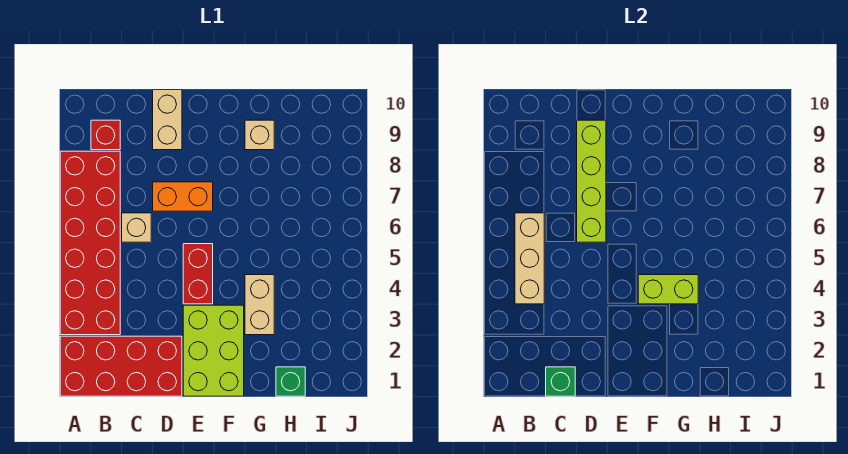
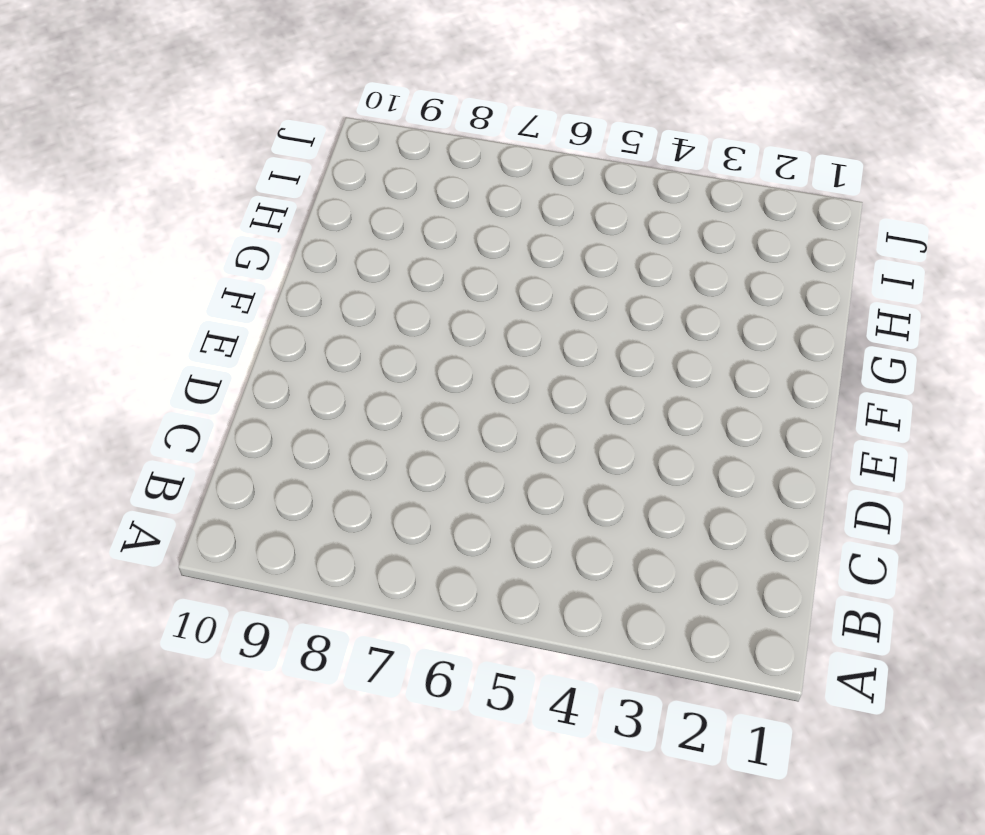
none -> red brick A1:D2 level 1
none -> red brick A3:B8 level 1
none -> red brick B9 level 1

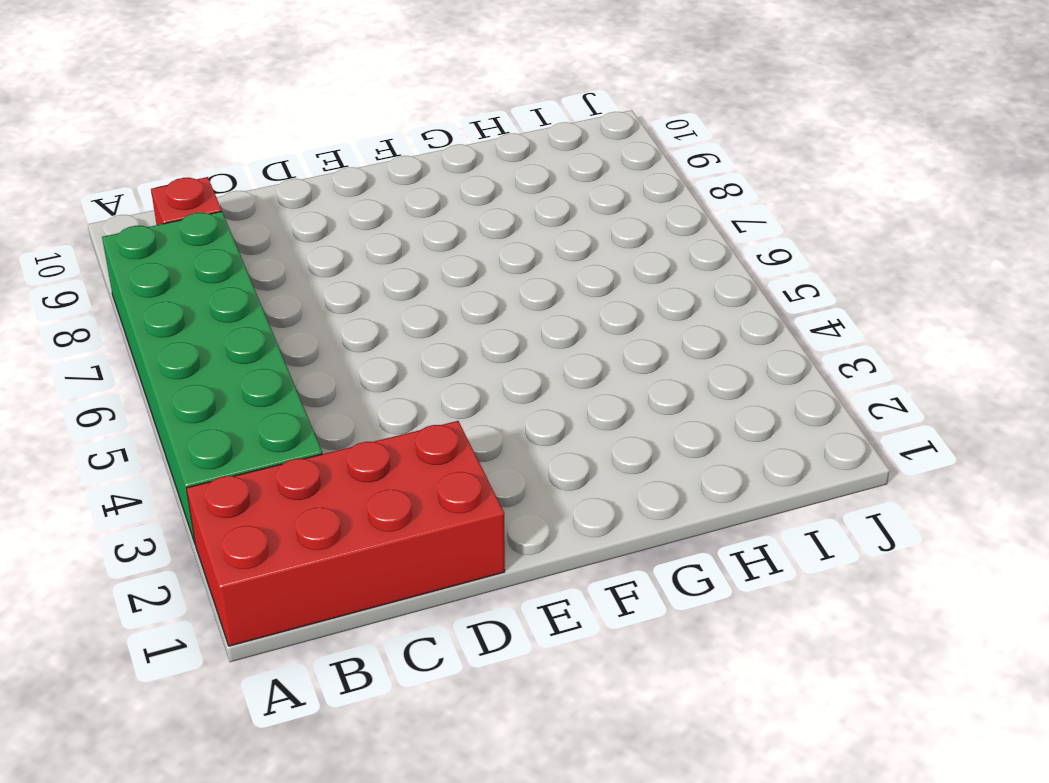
green brick A3:B8 level 1 -> red brick A3:B8 level 1
none -> tan brick C6 level 1
none -> orange brick D7:E7 level 1
none -> tan brick D9:D10 level 1

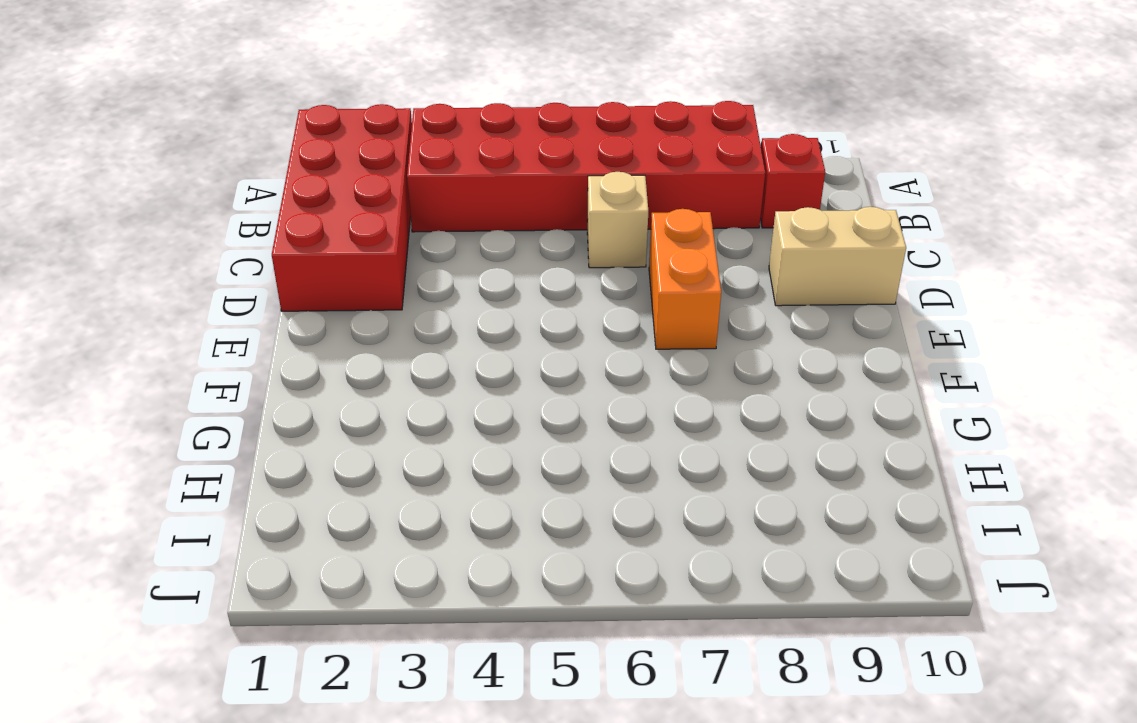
none -> lime brick E1:F3 level 1
none -> red brick E4:E5 level 1
none -> tan brick G3:G4 level 1

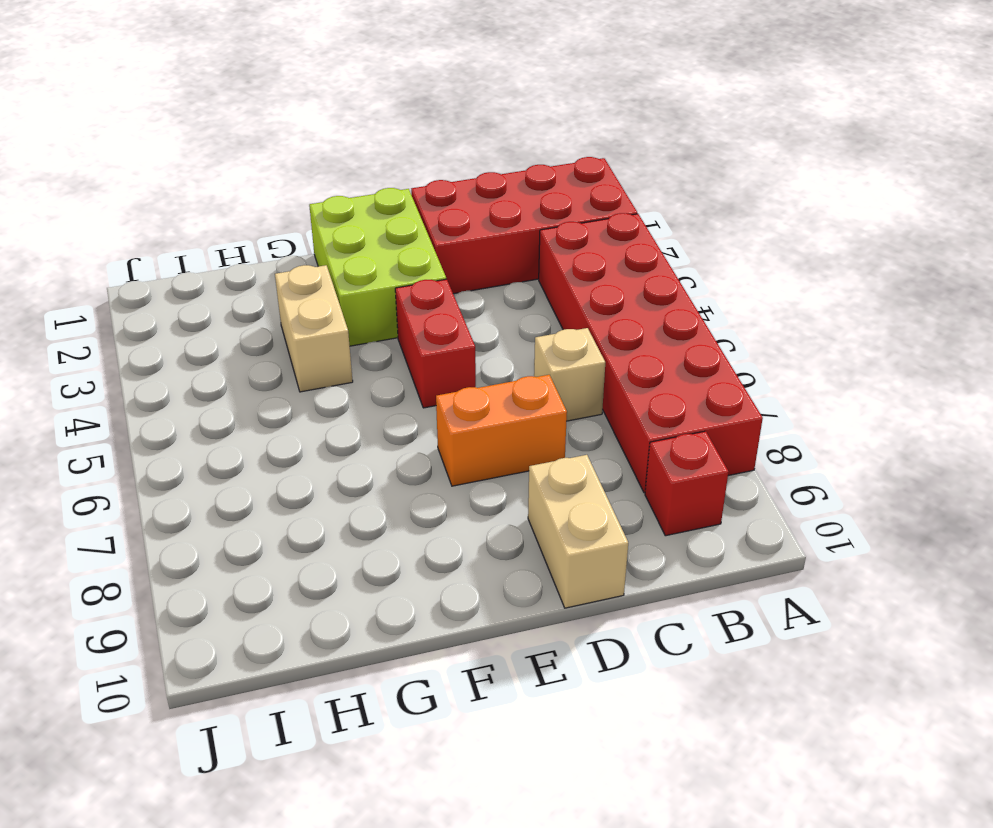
none -> tan brick G9 level 1
none -> green brick H1 level 1
none -> tan brick B4:B6 level 2

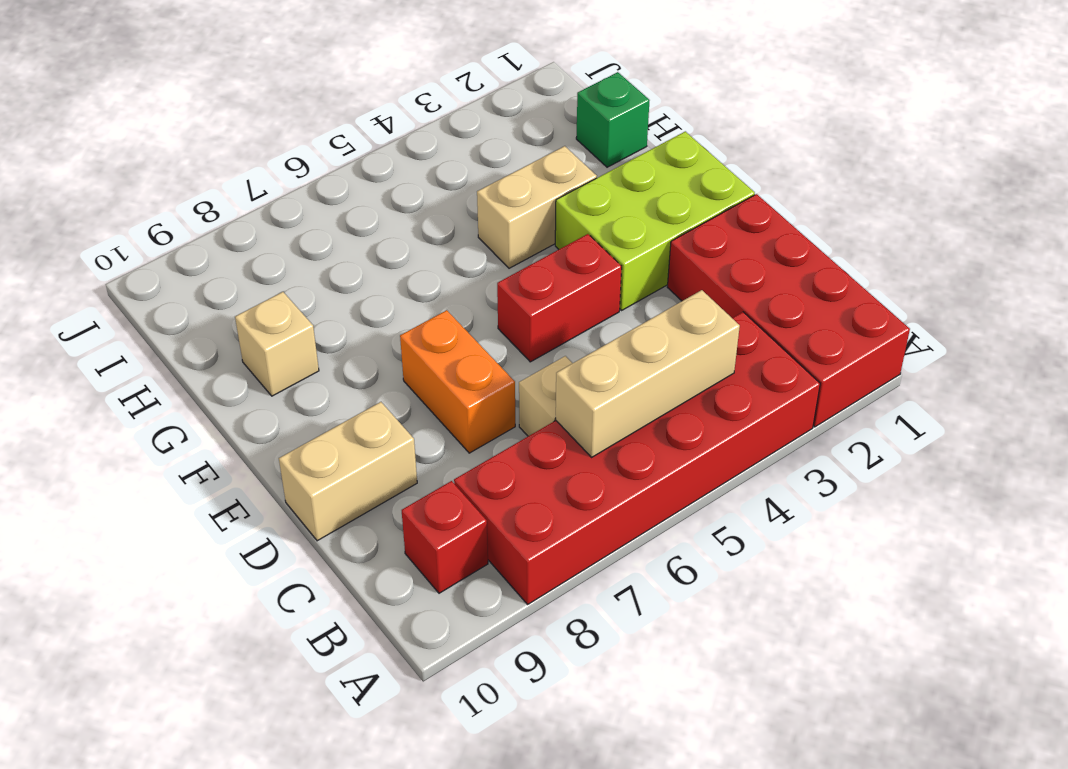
none -> green brick C1 level 2
none -> lime brick D6:D9 level 2
none -> lime brick F4:G4 level 2

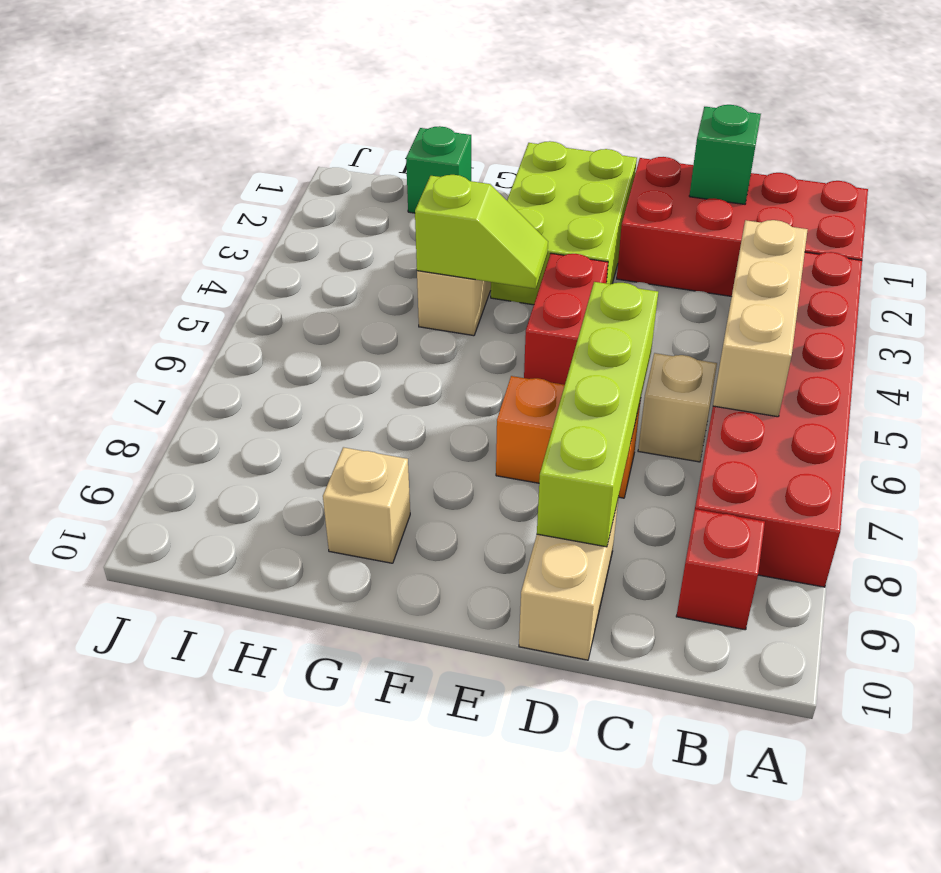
lime slope F4:G4 level 2 top G -> lime brick F4:G4 level 2

